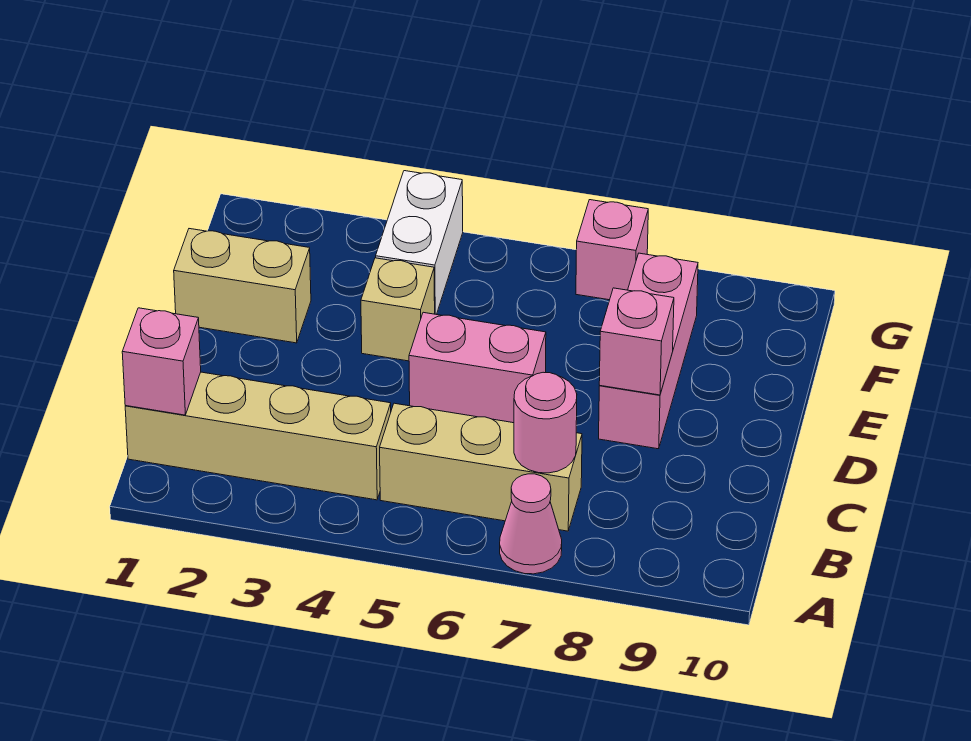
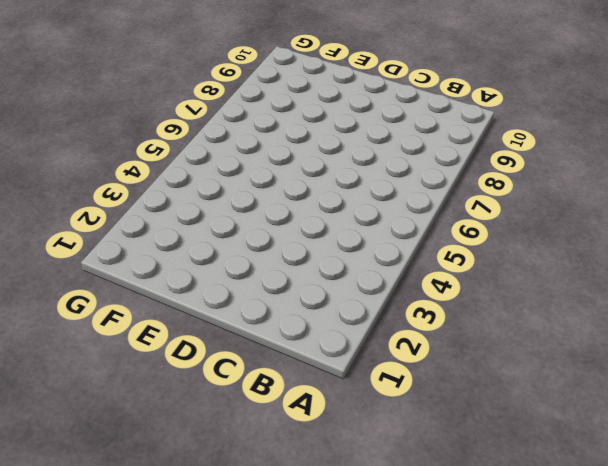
none -> pink cone A7 level 1
none -> tan brick B1:B4 level 1
none -> tan brick B5:B7 level 1

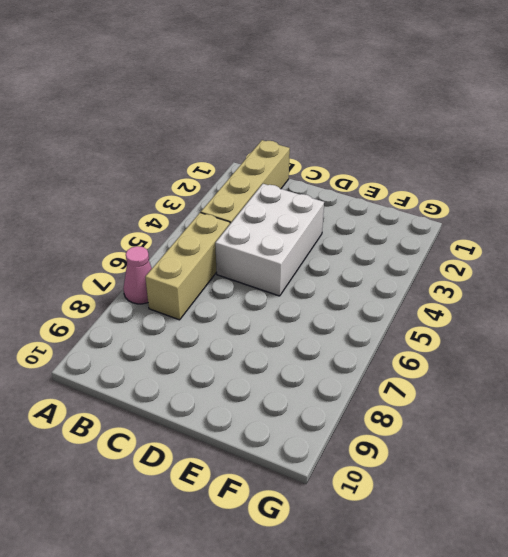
white brick C3:D5 level 1 -> pink brick D5:D6 level 1
none -> pink brick D8:F8 level 1
none -> tan brick E1:E2 level 1
none -> tan brick E4 level 1

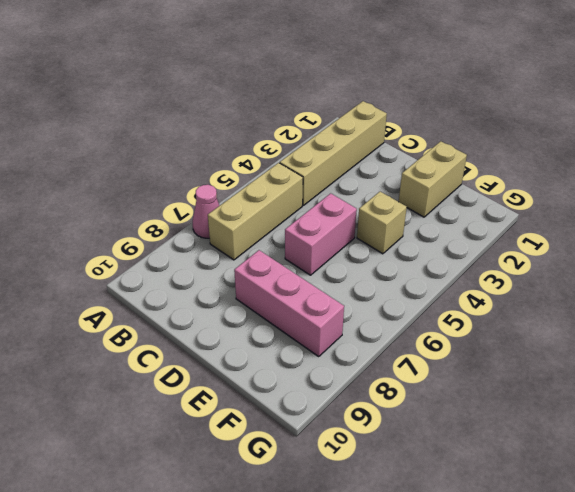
none -> white brick F4:G4 level 1
none -> pink brick G7 level 1
none -> pink brick B1 level 2

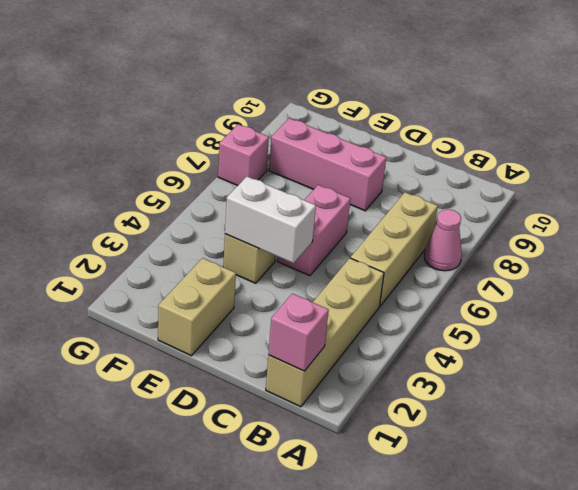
white brick D4:E4 level 2 -> white brick F4:G4 level 1
none -> pink round brick B7 level 2
none -> pink brick D8 level 2

